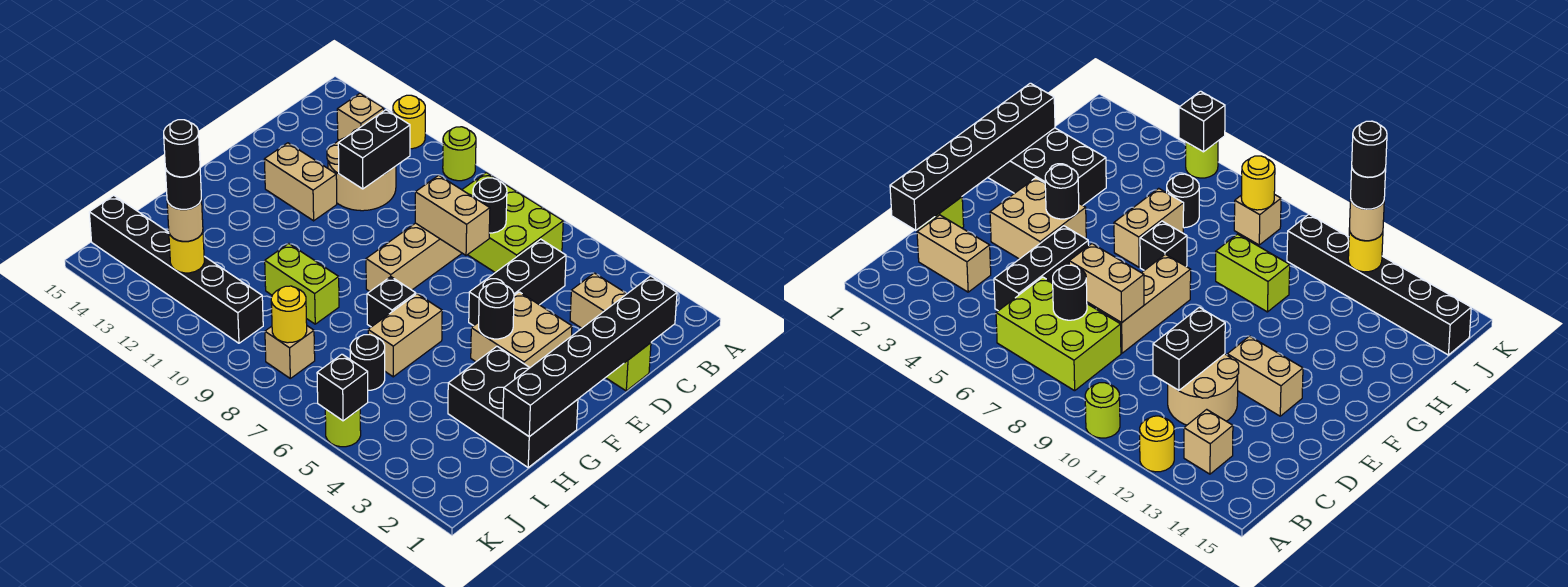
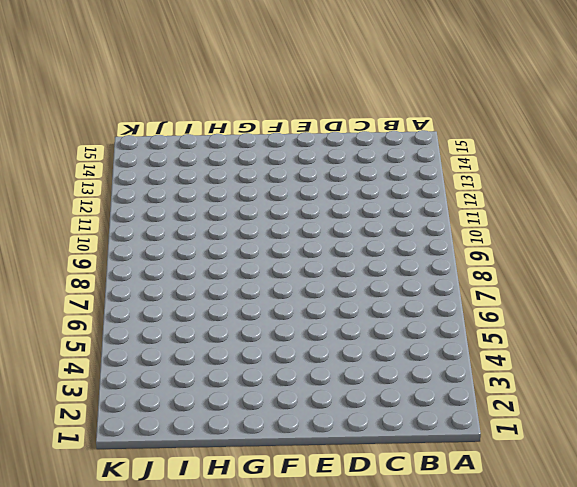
none -> lime round brick A10 level 1
none -> yellow round brick A12 level 1
none -> lime brick B6:C8 level 1
none -> tan brick B13 level 1

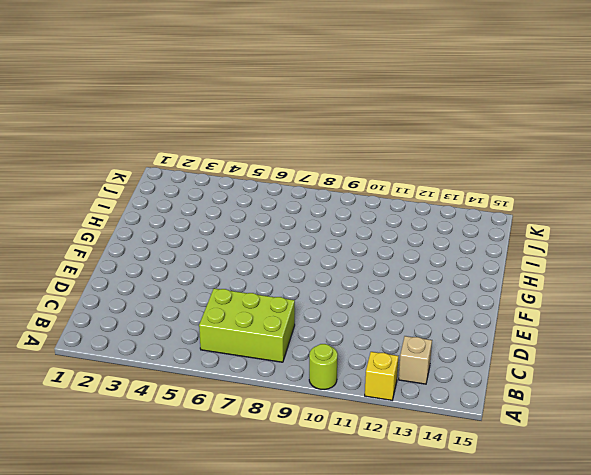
yellow brick A12 level 1 -> yellow round brick A12 level 1
none -> tan brick C2:C3 level 1
none -> black brick C5:E5 level 1
none -> tan round brick C11:D12 level 1
none -> lime brick D1 level 1

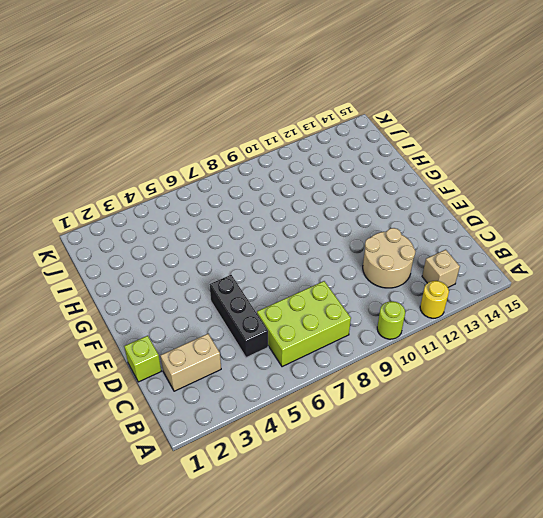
none -> tan brick D8:F8 level 1
none -> tan brick E3:F4 level 1
none -> tan brick E12:E13 level 1
none -> black brick G1:H3 level 1

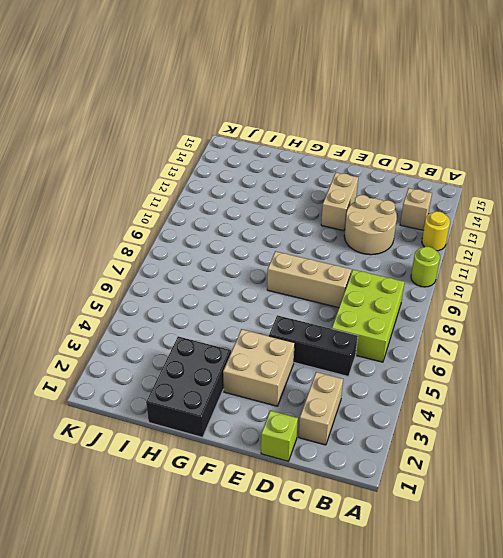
none -> tan brick G6:H6 level 1
none -> black brick G7 level 1
none -> lime brick H9:H10 level 1
none -> black round brick I6 level 1

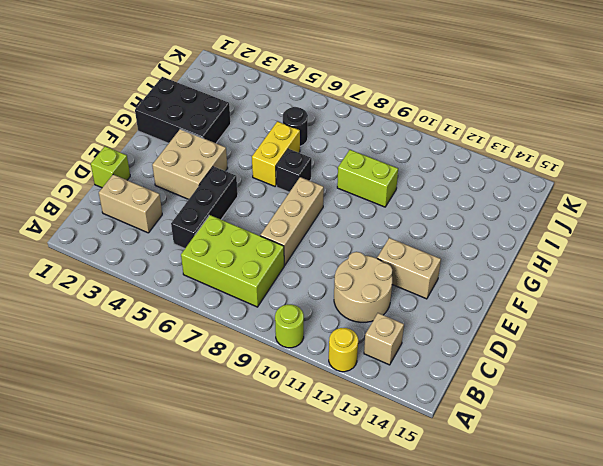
yellow brick G6:H6 level 1 -> tan brick G6:H6 level 1
none -> tan brick J8 level 1
none -> black brick J10:J15 level 1
none -> lime round brick K5 level 1
none -> black brick C1:H1 level 2

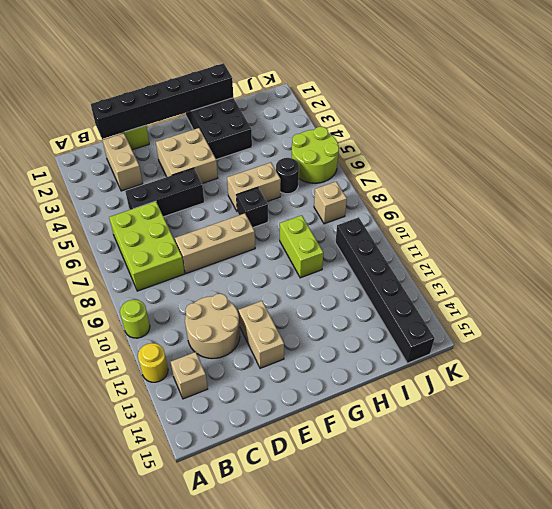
lime round brick J5:K6 level 1 -> lime round brick K5 level 1
none -> black round brick C7 level 2
none -> black brick C11:D11 level 2
none -> tan brick D7:D8 level 2
none -> black round brick F4 level 2

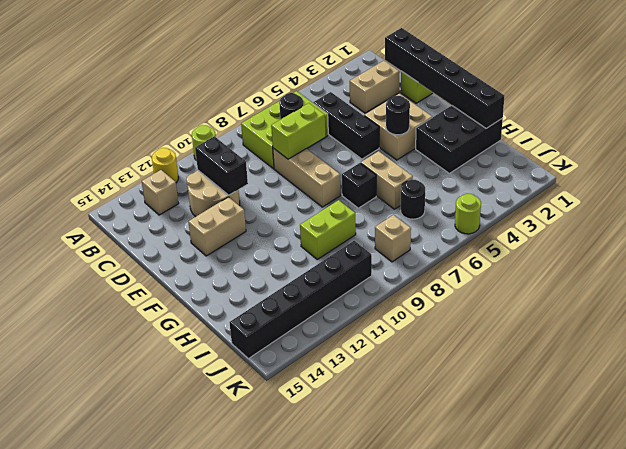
lime brick D7:D8 level 2 -> tan brick D7:D8 level 2
none -> yellow round brick J8 level 2
none -> yellow round brick J12 level 2
none -> black brick K5 level 2
none -> tan round brick J12 level 3

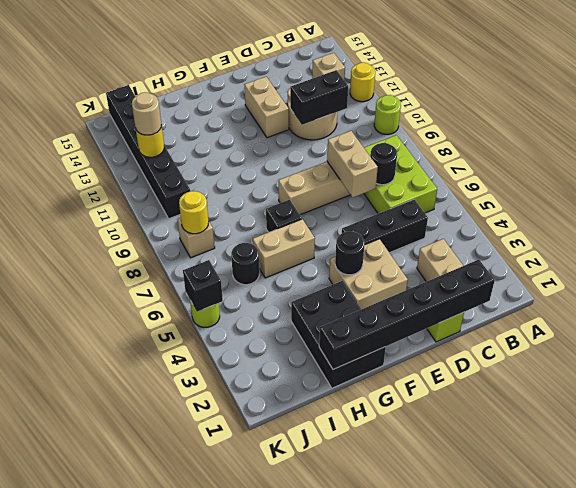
none -> lime brick H9:H10 level 1
none -> black round brick J12 level 4
none -> black round brick J12 level 5

